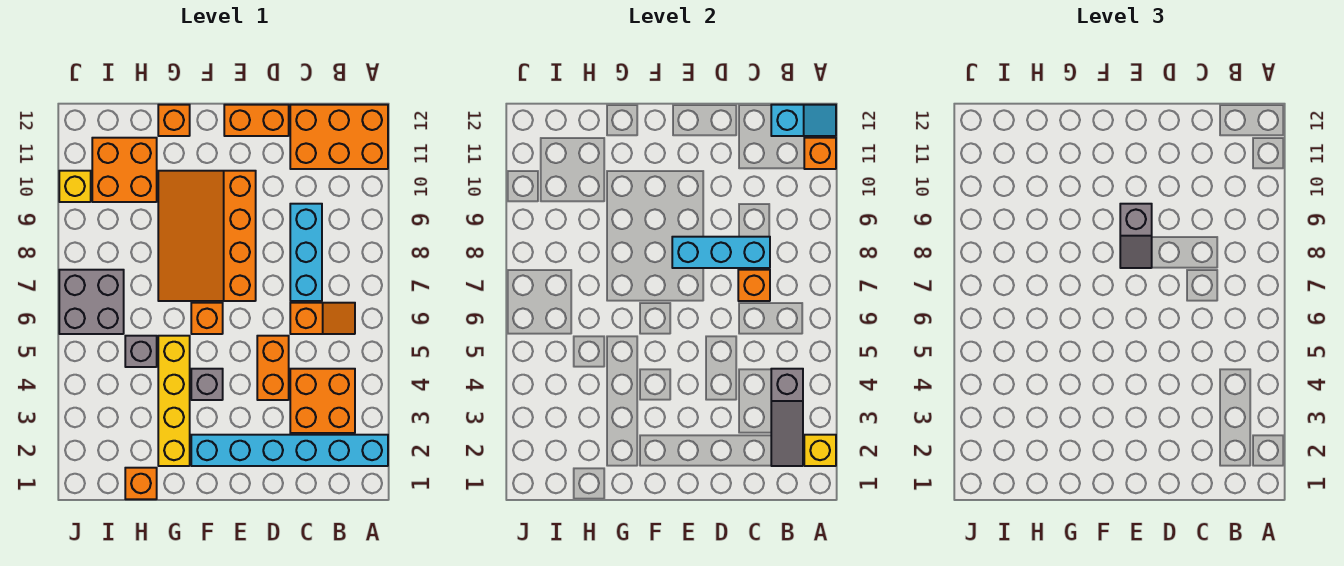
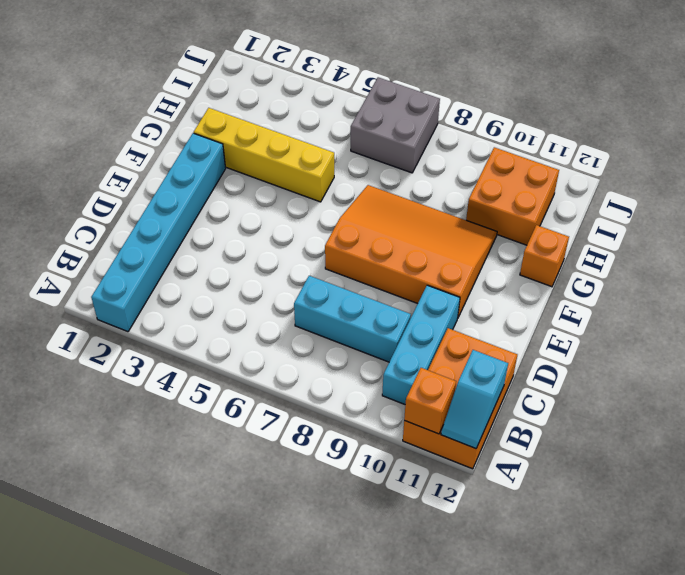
cyan brick B10:D10 level 1 -> cyan brick C8:E8 level 2
none -> orange brick B3:C4 level 1
none -> orange slope B6:C6 level 1 top C
none -> orange brick D4:D5 level 1

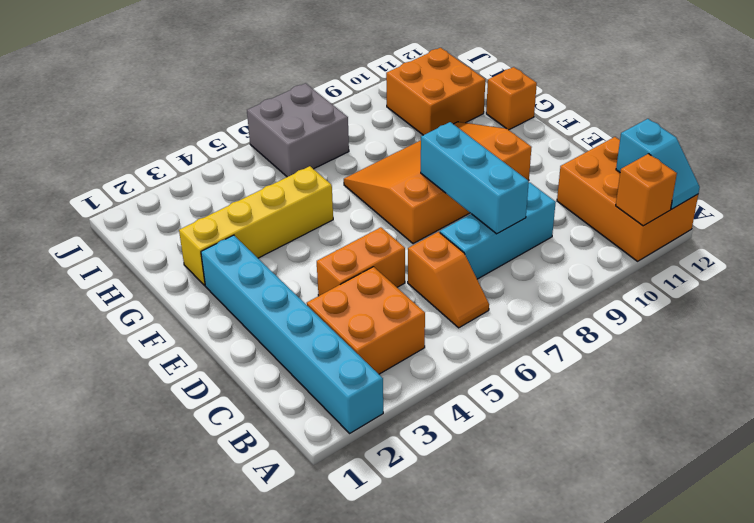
none -> orange brick D12:E12 level 1
none -> grey brick F4 level 1
none -> orange brick F6 level 1

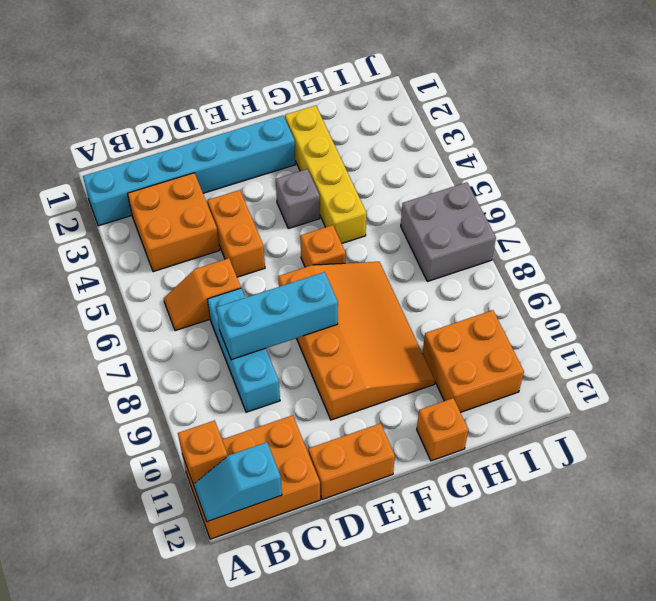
none -> orange brick H1 level 1
none -> grey brick H5 level 1
none -> yellow brick J10 level 1

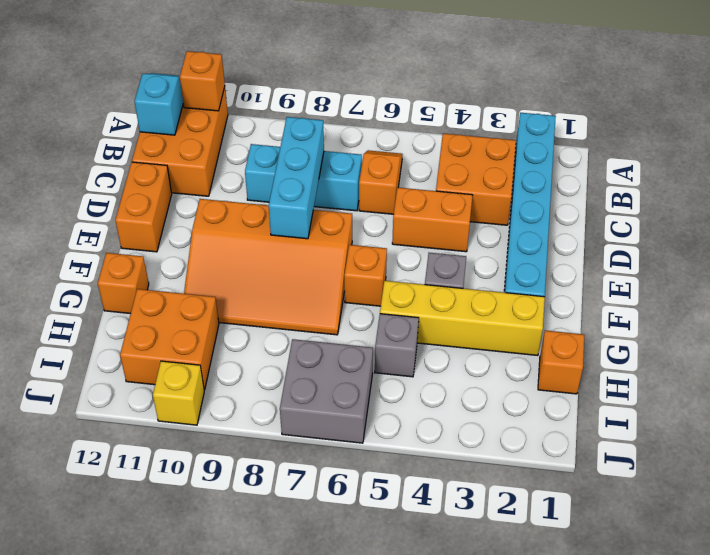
none -> yellow brick A2 level 2
none -> grey slope B2:B4 level 2 top 4
none -> orange brick C7 level 2

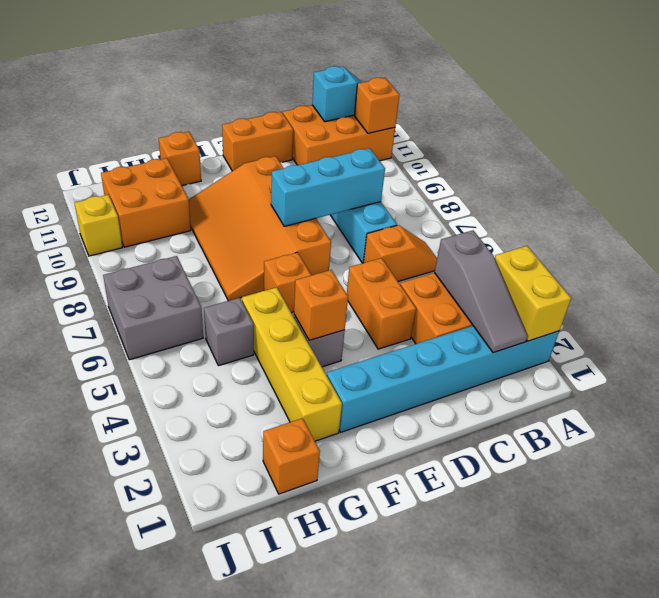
yellow brick A2:A3 level 2 -> yellow brick A2 level 2
orange brick F4 level 2 -> orange brick C7 level 2
none -> grey slope E8:E9 level 3 top 9

